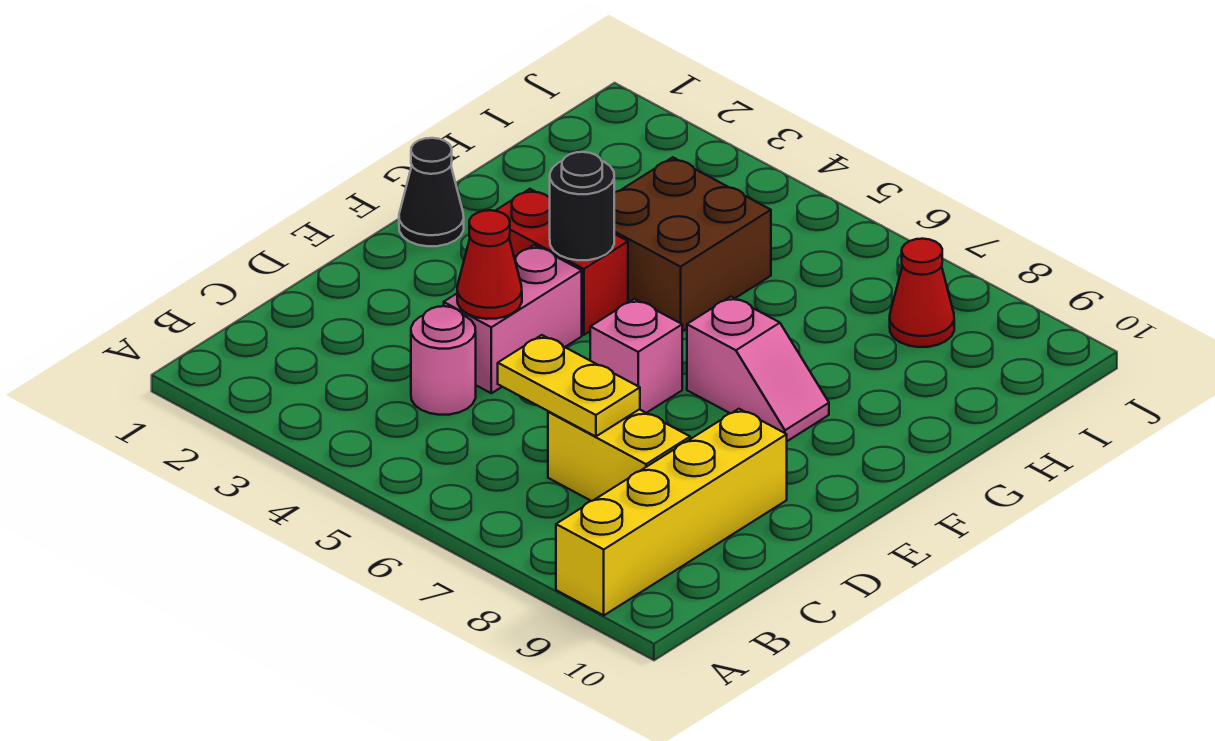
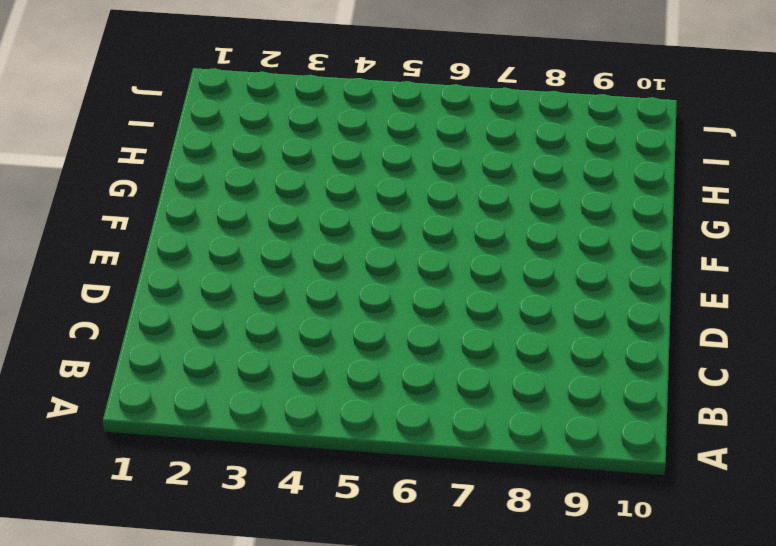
none -> yellow brick A9:D9 level 1
none -> pink round brick C4 level 1
none -> yellow brick C7:C8 level 1

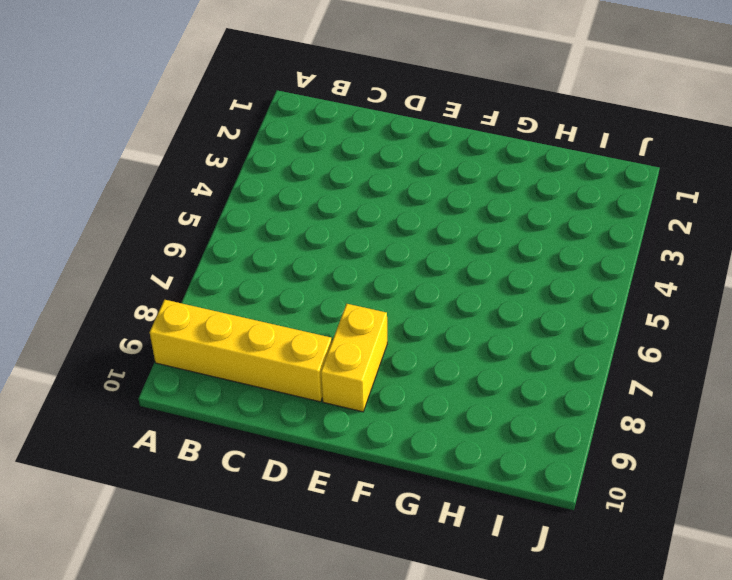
yellow brick E8:E9 level 1 -> yellow brick C7:C8 level 1
none -> pink round brick C4 level 1
none -> pink brick D4:E4 level 1
none -> pink brick E6 level 1

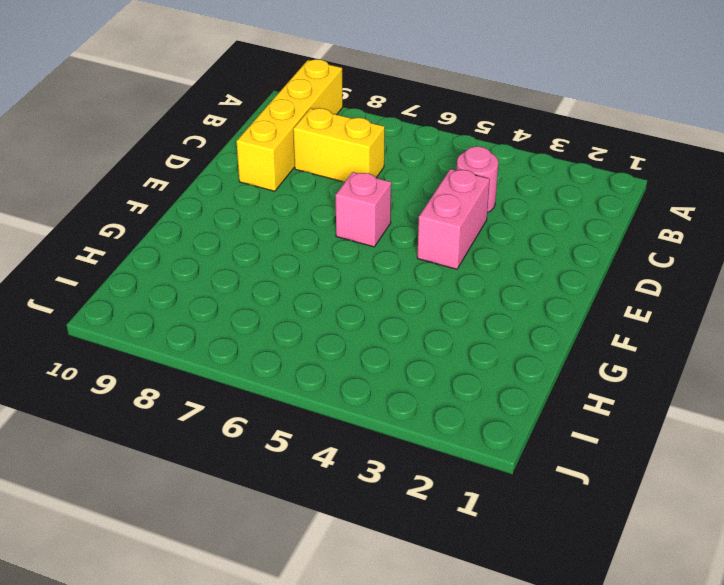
none -> black cone F1 level 1
none -> red brick F3:F4 level 1
none -> pink slope F7:F8 level 1 top 7

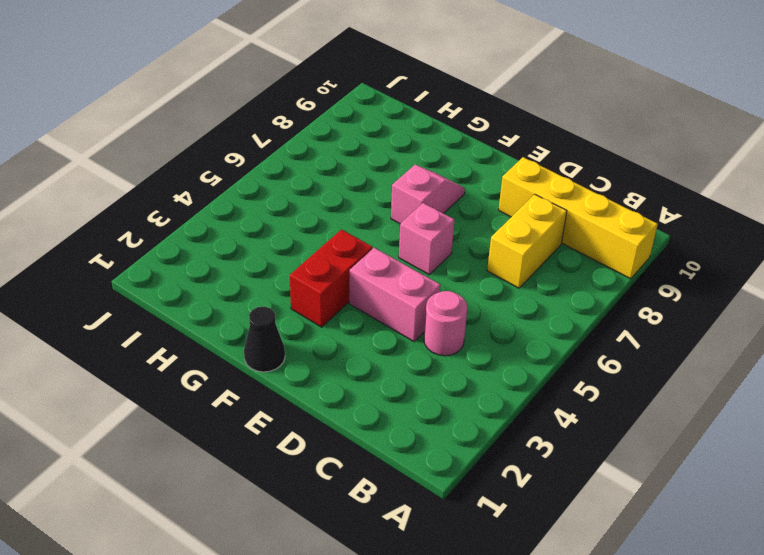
none -> brown brick G4:H5 level 1
none -> red cone I8 level 1
none -> yellow plate C6:C7 level 2

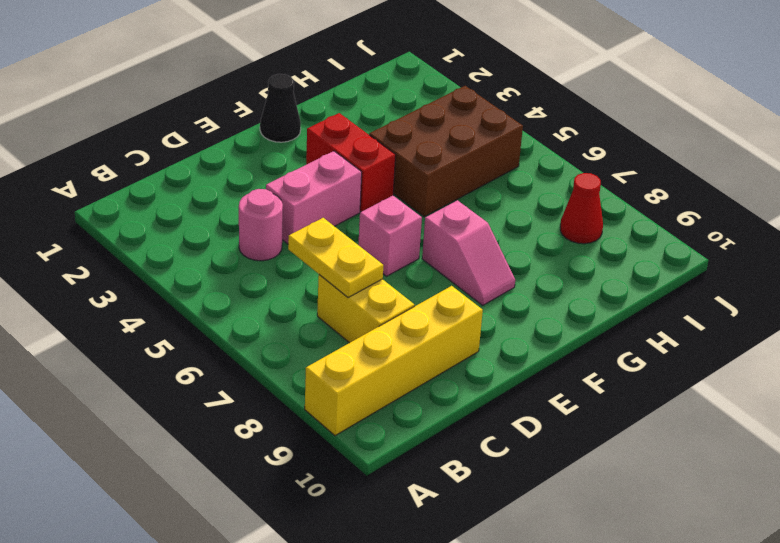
brown brick G4:I5 level 1 -> brown brick G4:H5 level 1
none -> red cone D4 level 2
none -> black round brick F4 level 2

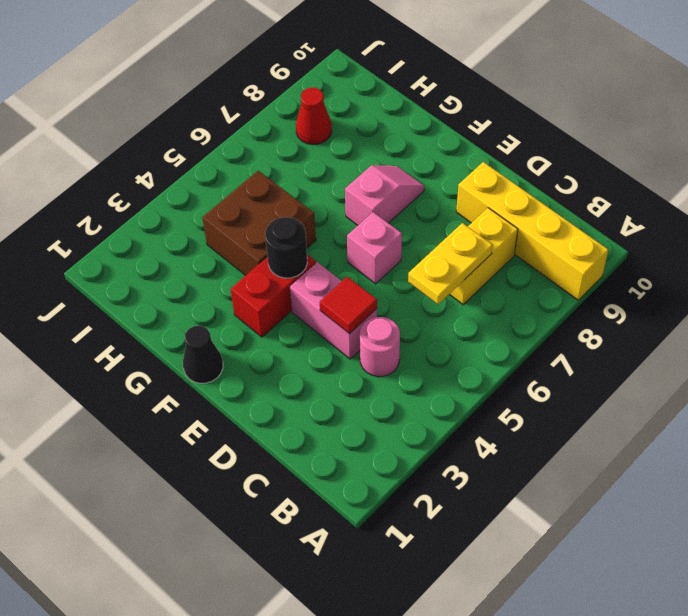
red tile D4 level 2 -> red cone D4 level 2

